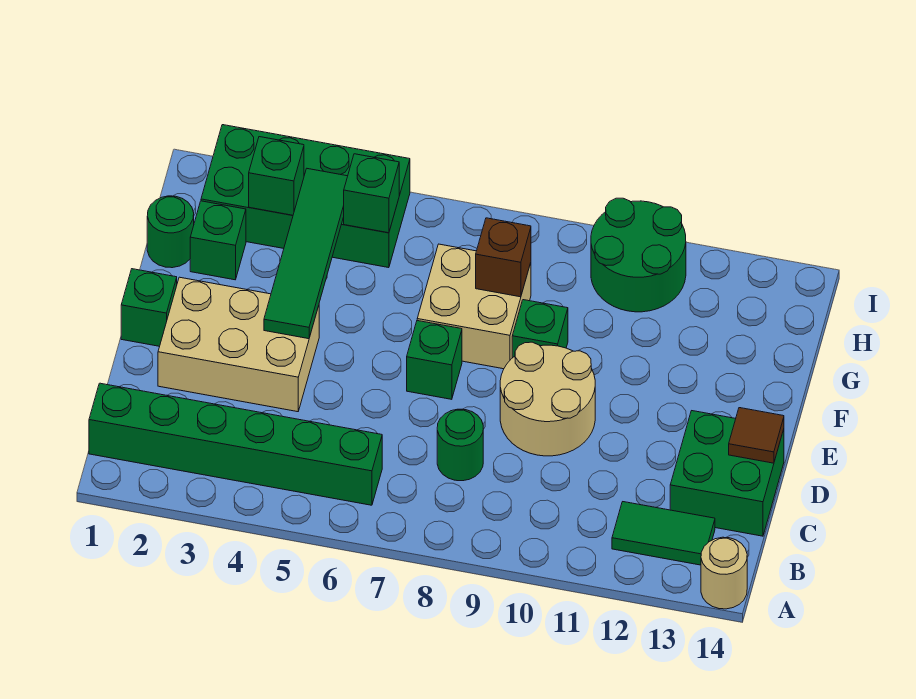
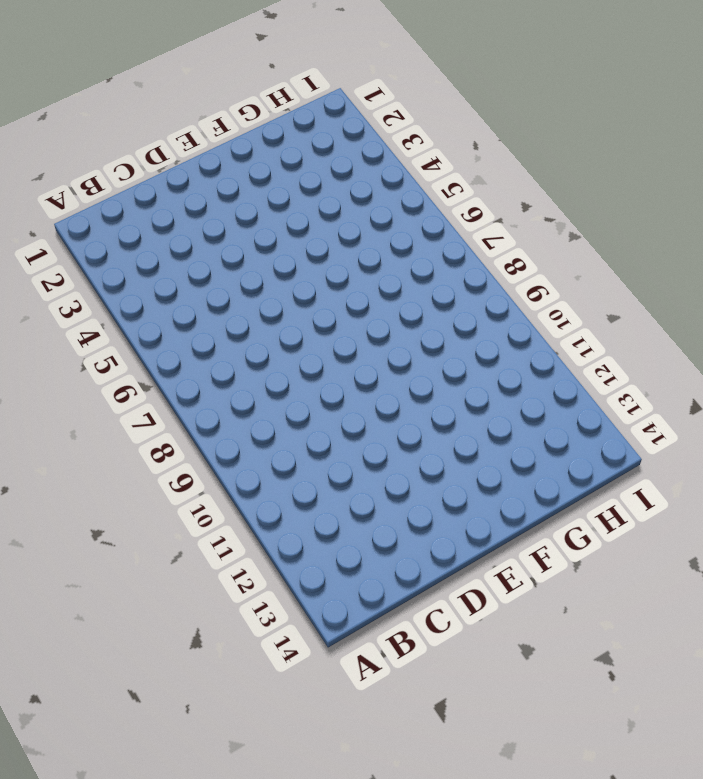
none -> tan round brick A14 level 1
none -> green brick B1:B6 level 1
none -> green tile B12:B13 level 1

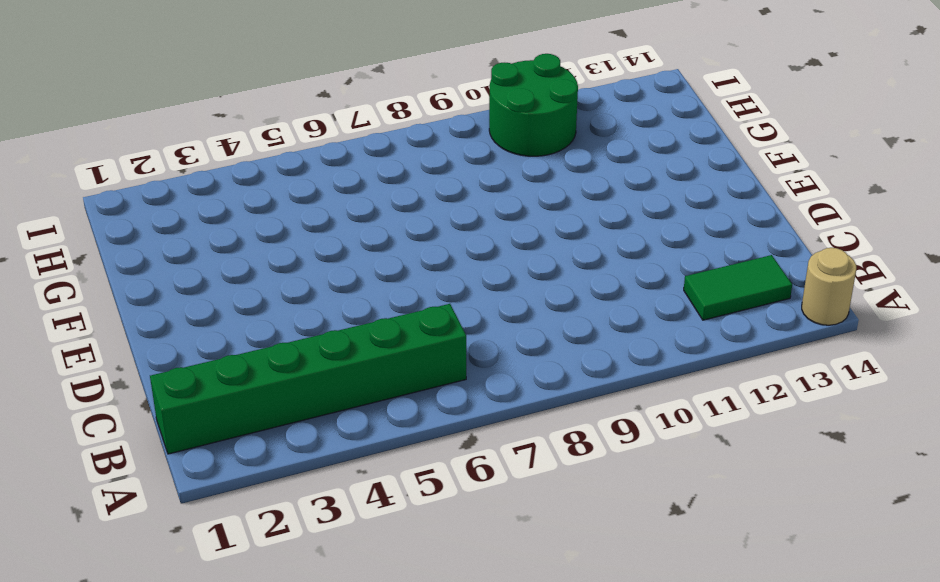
none -> green round brick C8 level 1
none -> green brick C13:D14 level 1
none -> tan brick D2:E4 level 1

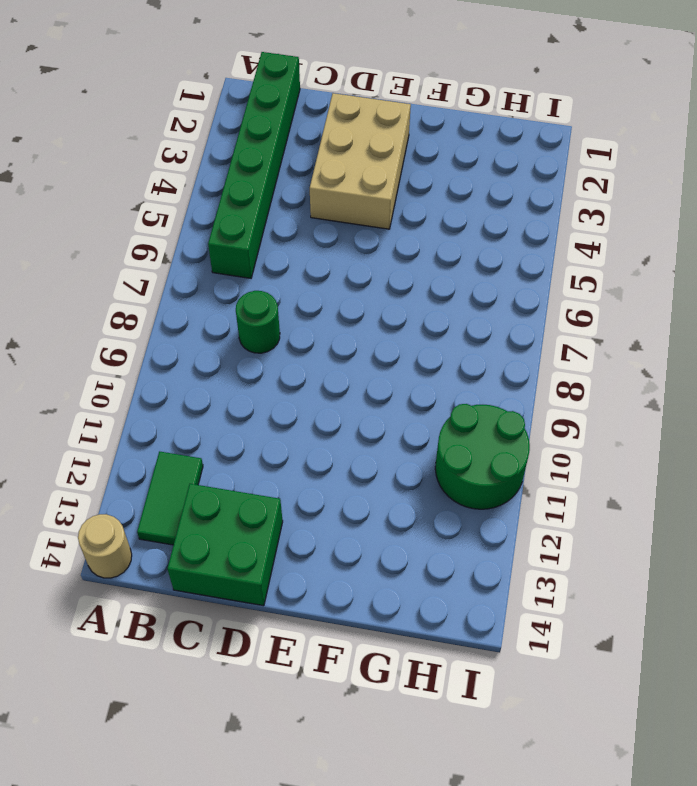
none -> tan round brick D9:E10 level 1
none -> green brick E1 level 1
none -> green brick E7 level 1

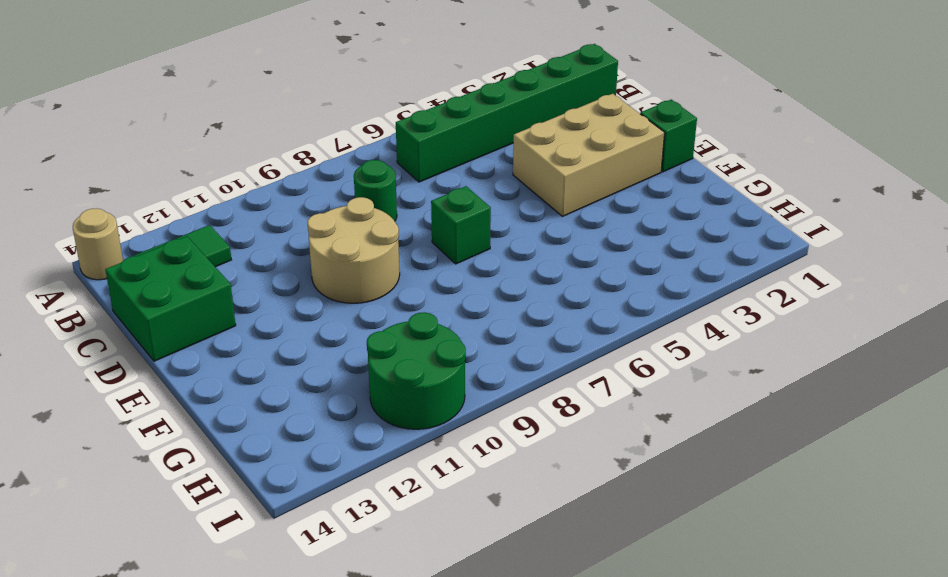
none -> tan brick F7:G8 level 1
none -> green brick F9 level 1
none -> green round brick G1 level 1

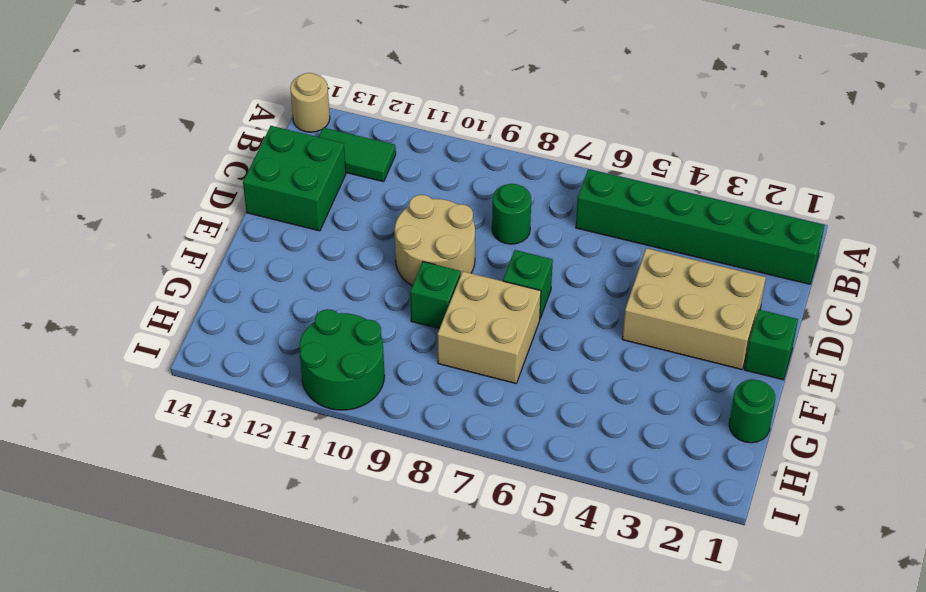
none -> green brick G2 level 1
none -> green brick H2:I5 level 1
none -> brown tile D14 level 2

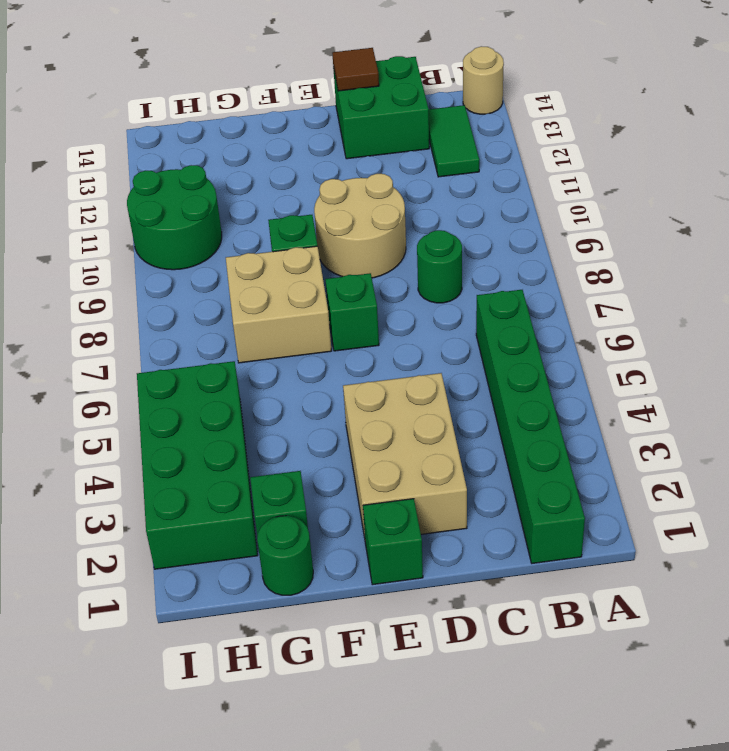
none -> green tile E4:H4 level 2
none -> brown brick G8 level 2
none -> green brick H3 level 2

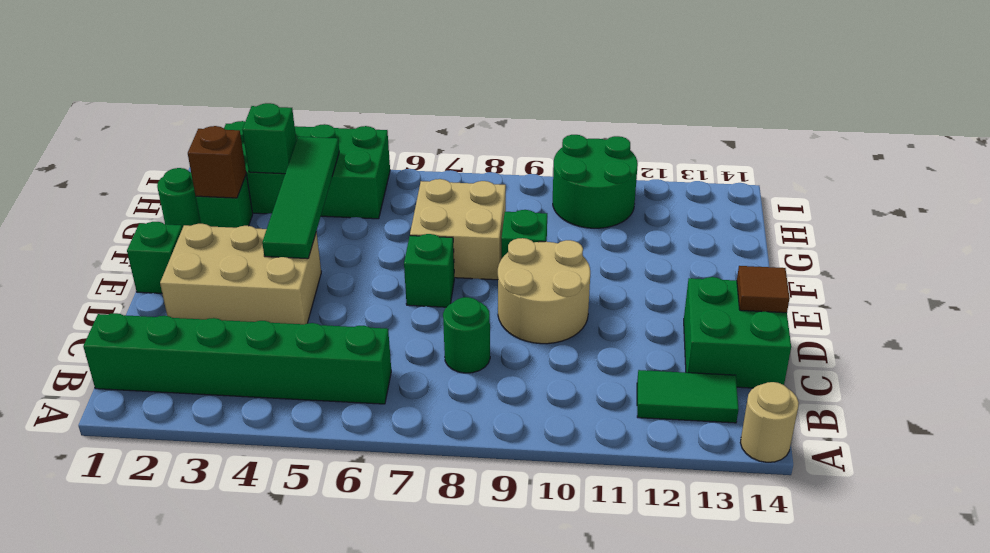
brown brick G2 level 2 -> brown brick G8 level 2
none -> green brick H5 level 2

